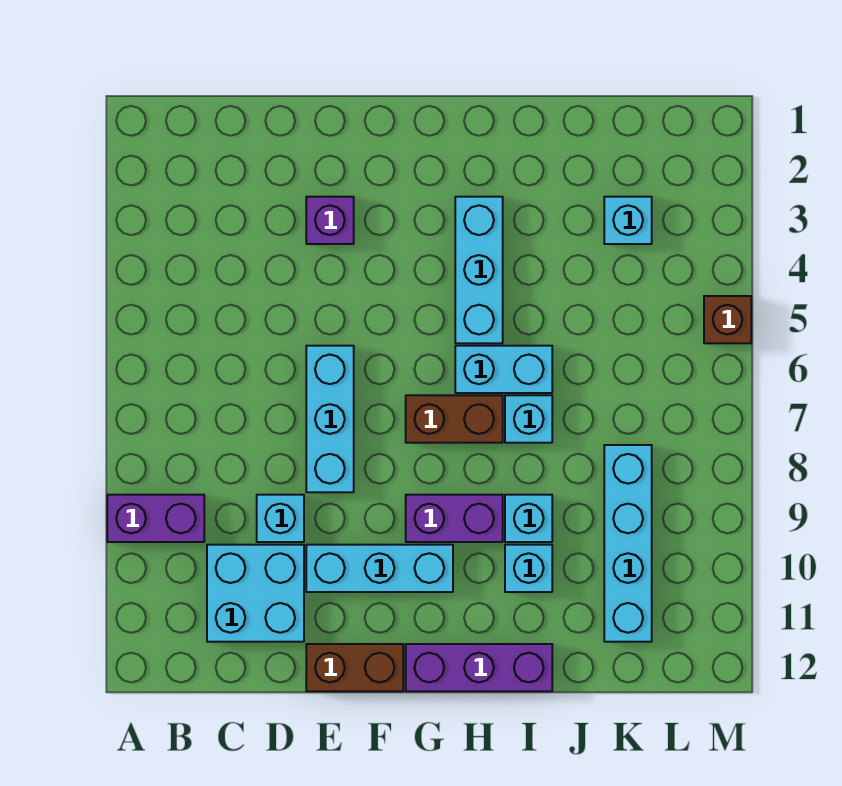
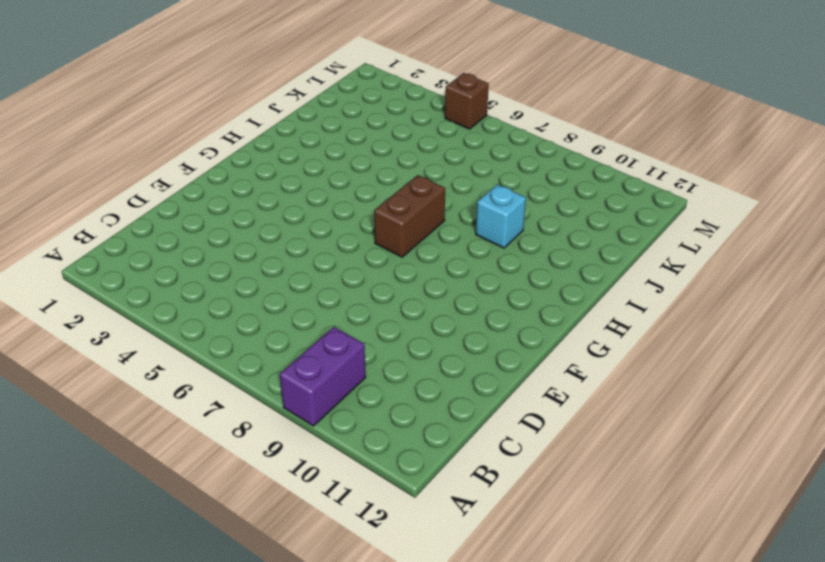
none -> cyan brick C10:D11 level 1
none -> cyan brick D9 level 1
none -> purple brick E3 level 1

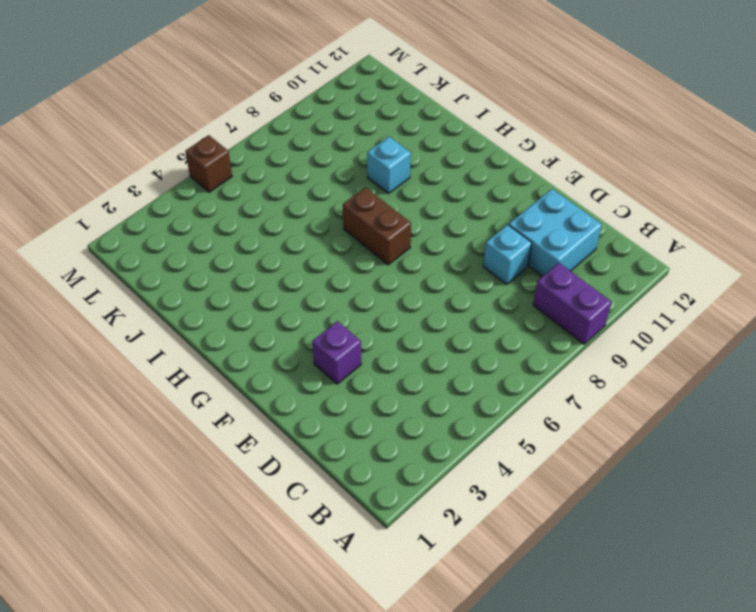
none -> cyan brick E6:E8 level 1
none -> cyan brick E10:G10 level 1
none -> brown brick E12:F12 level 1

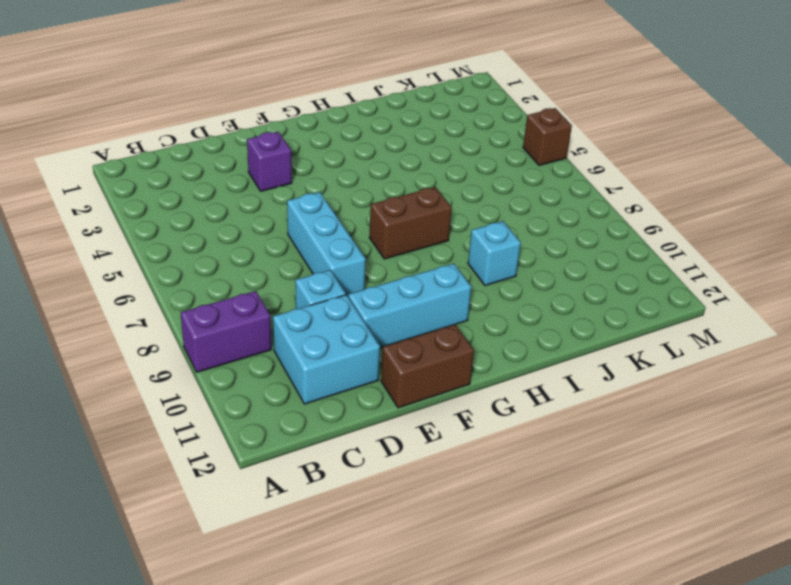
none -> purple brick G9:H9 level 1
none -> purple brick G12:I12 level 1
none -> cyan brick H3:H5 level 1

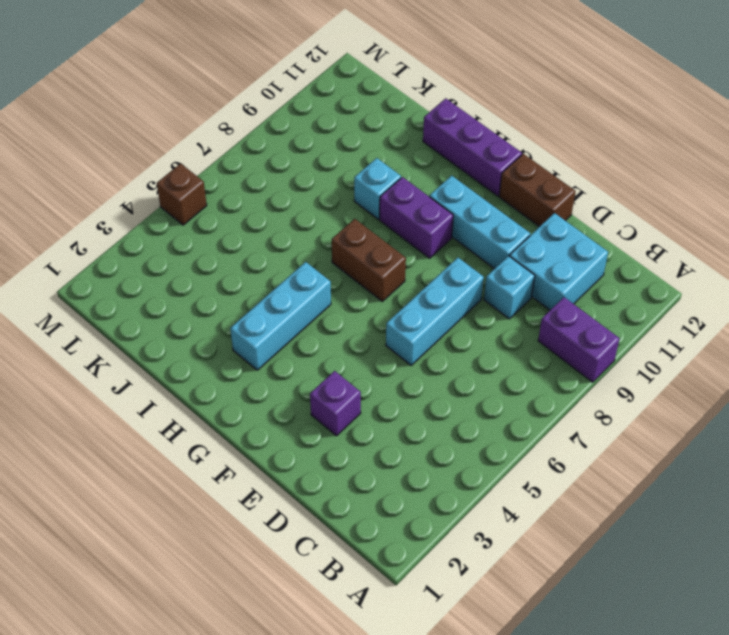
none -> cyan brick H6:I6 level 1
none -> cyan brick I7 level 1
none -> cyan brick I10 level 1

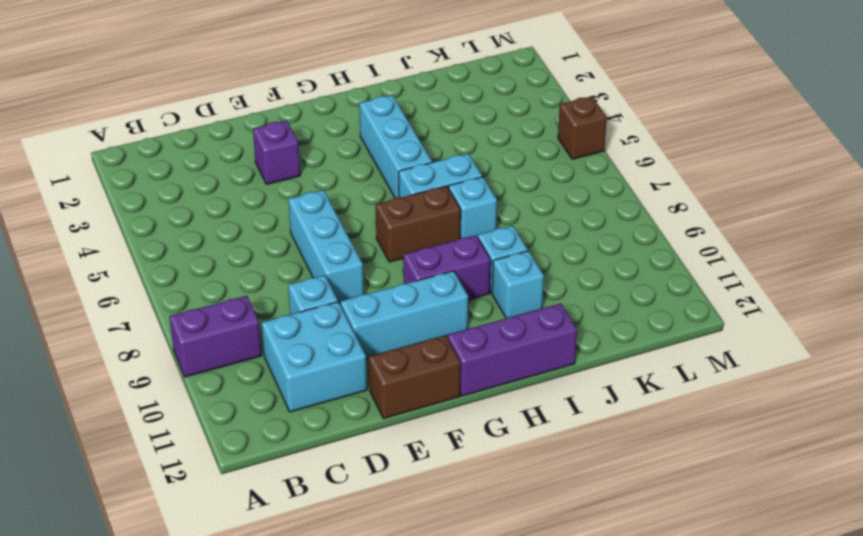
none -> cyan brick K3 level 1
none -> cyan brick K8:K11 level 1

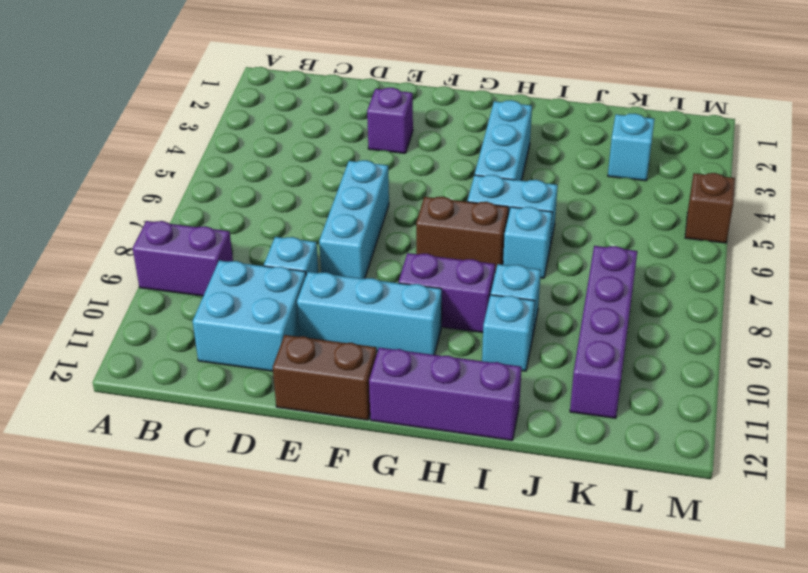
purple brick K8:K11 level 1 -> cyan brick K8:K11 level 1

